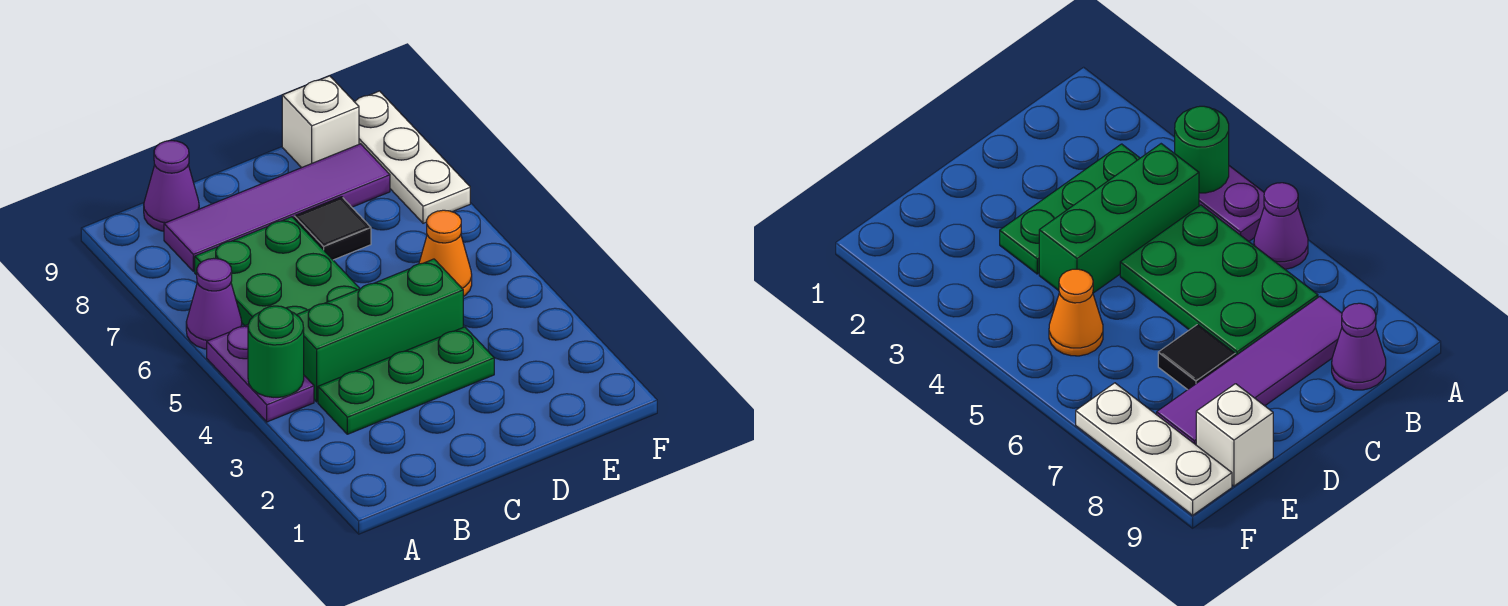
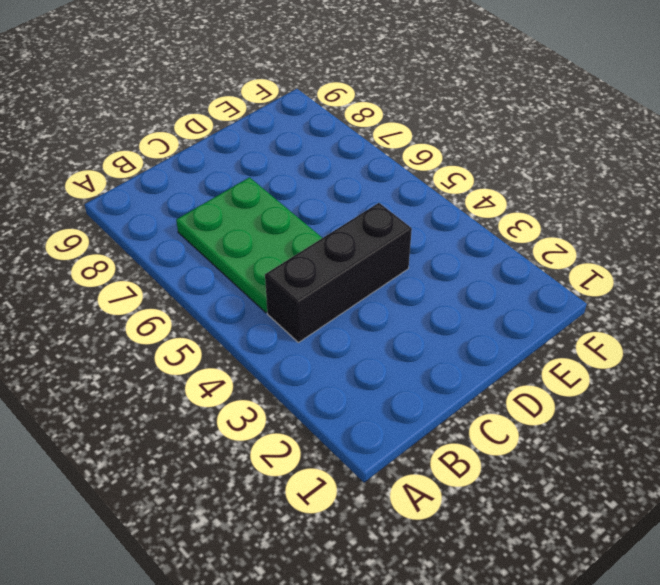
black brick B4:D4 level 1 -> green brick B4:D4 level 1
none -> purple plate A4:A5 level 1
none -> purple cone A6 level 1
none -> green plate B3:D3 level 1

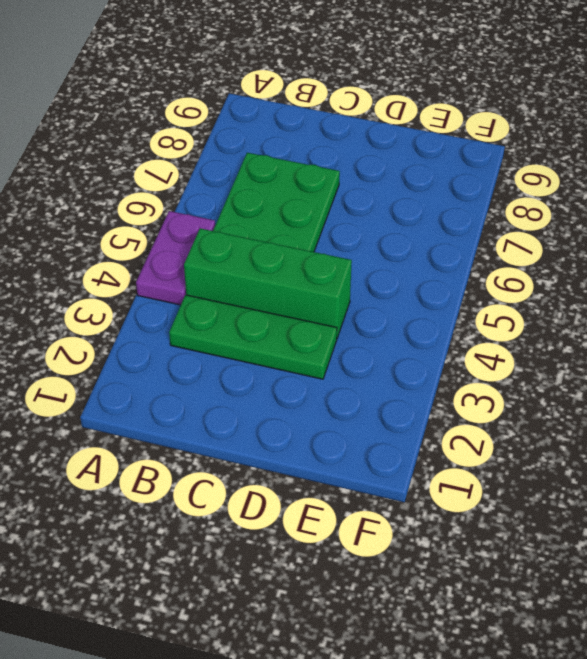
none -> purple cone A6 level 1
none -> purple tile B8:E8 level 1
none -> purple cone B9 level 1

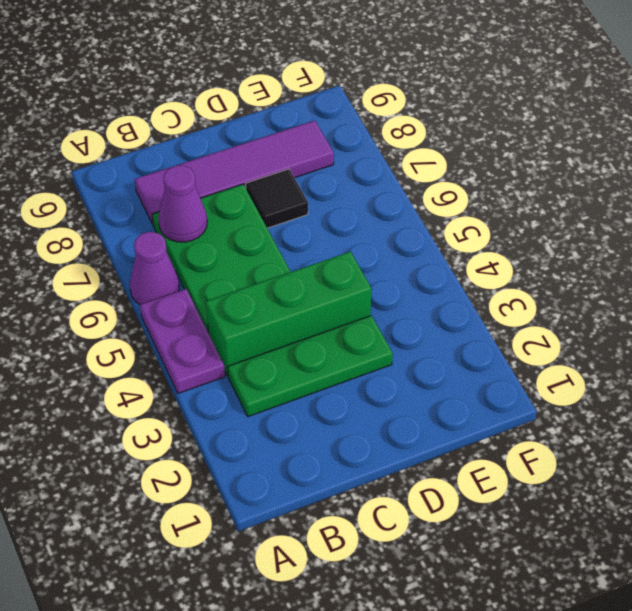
purple cone B7 level 2 -> purple cone B9 level 1
none -> orange cone E5 level 1
none -> white brick E9 level 1
none -> white plate F7:F9 level 1

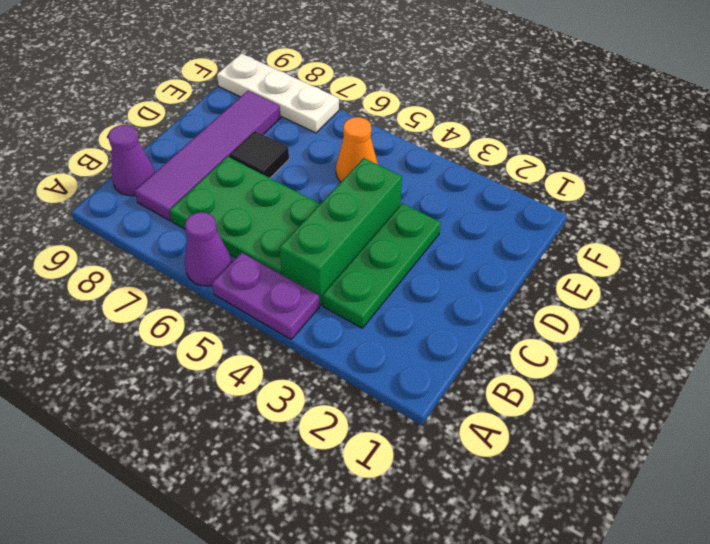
none -> white brick E9 level 1
none -> green round brick A4 level 2

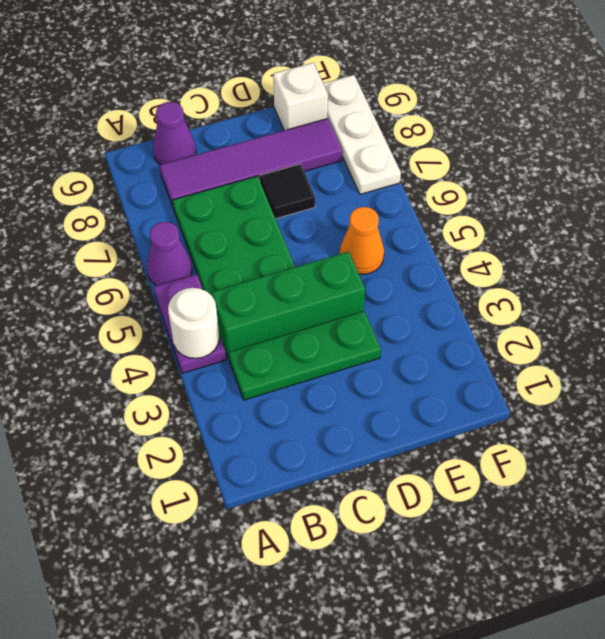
white round brick A4 level 2 -> green round brick A4 level 2

